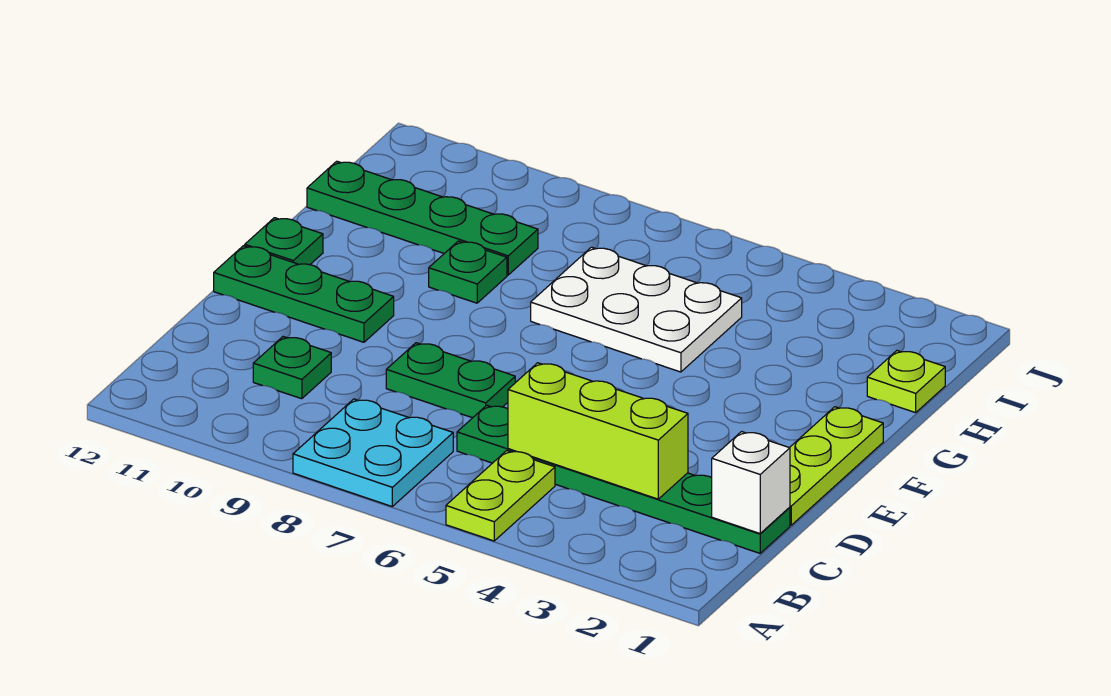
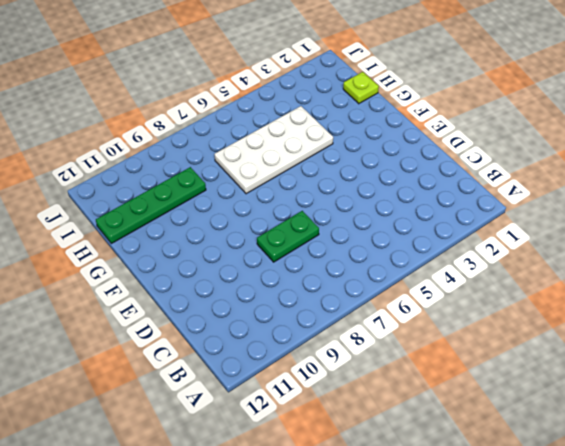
white plate G4:H7 level 1 -> white plate G5:H7 level 1
none -> lime plate A5:B5 level 1
none -> cyan plate A7:B8 level 1
none -> green plate C1:C6 level 1

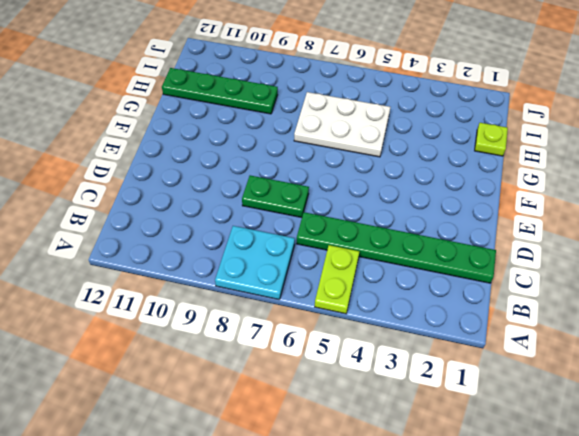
none -> green plate C10 level 1
none -> lime plate D1:F1 level 1
none -> green plate E10:E12 level 1

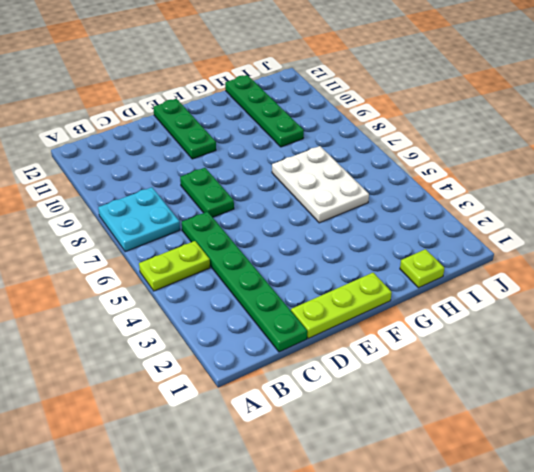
none -> green plate C10 level 1
none -> green plate F12 level 1
none -> green plate G9 level 1

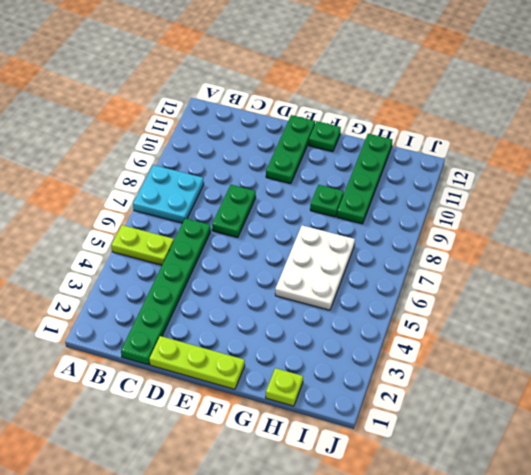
none -> green plate C10 level 1
none -> white brick C1 level 2
none -> lime brick C3:C5 level 2

